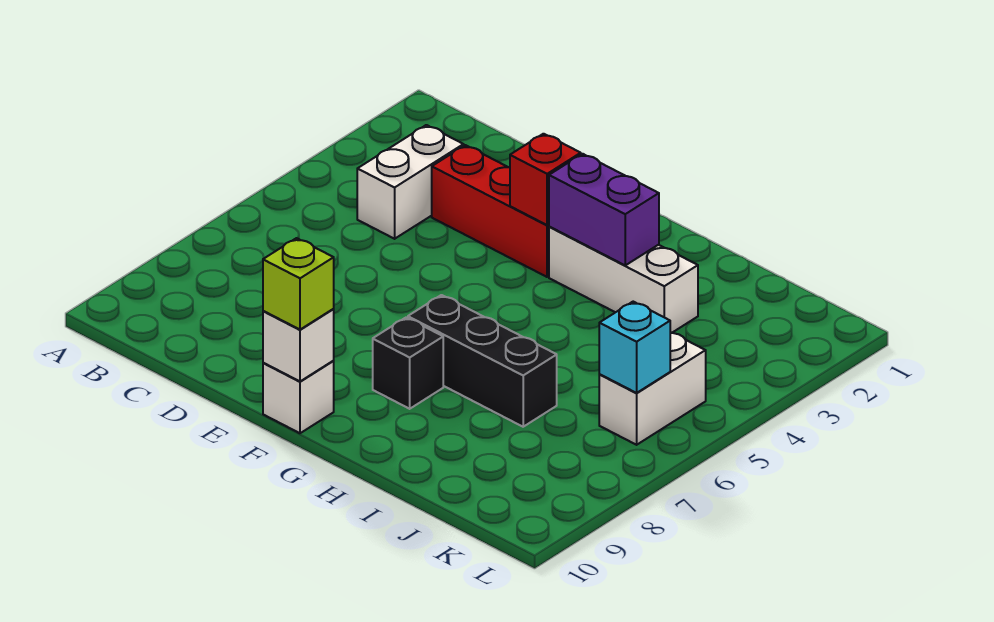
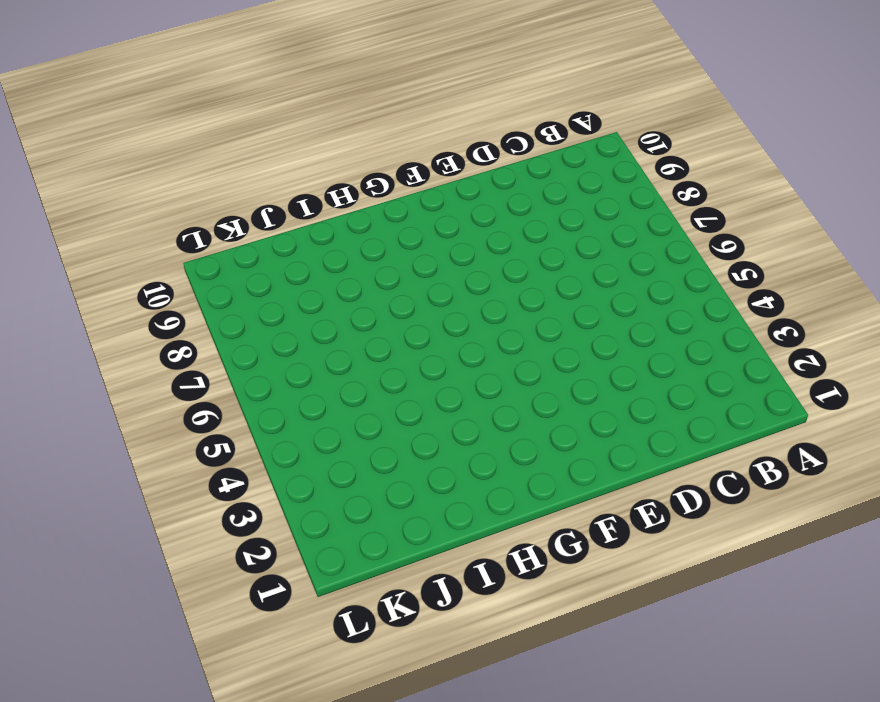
none -> white brick C3:C4 level 1
none -> red brick D3:F3 level 1
none -> white brick F10 level 1

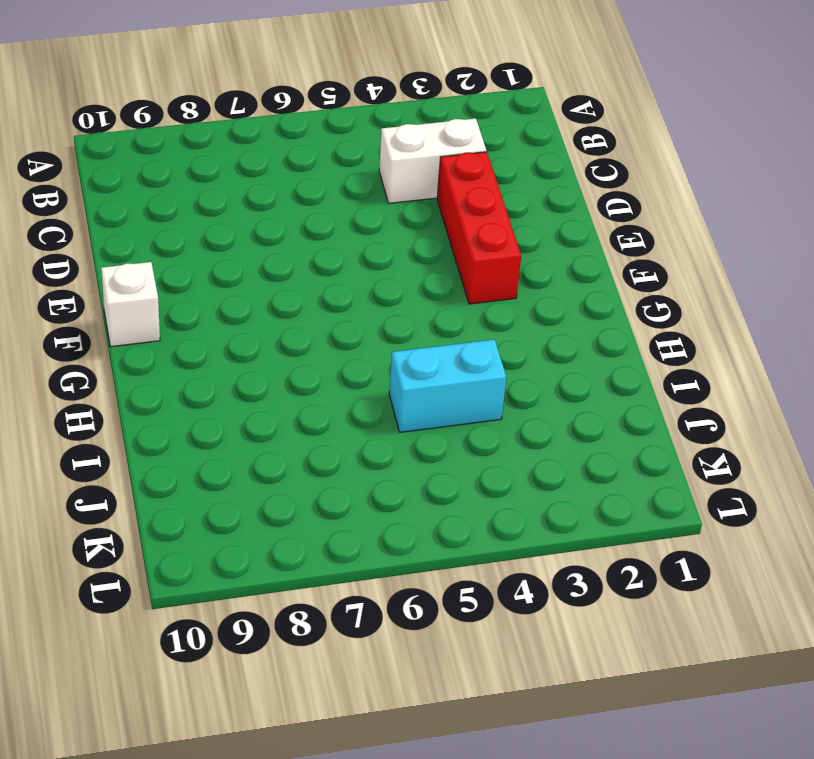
cyan brick I4:I5 level 1 -> none
none -> white brick G3:I3 level 1
none -> black brick G7:I7 level 1
none -> black brick G8 level 1

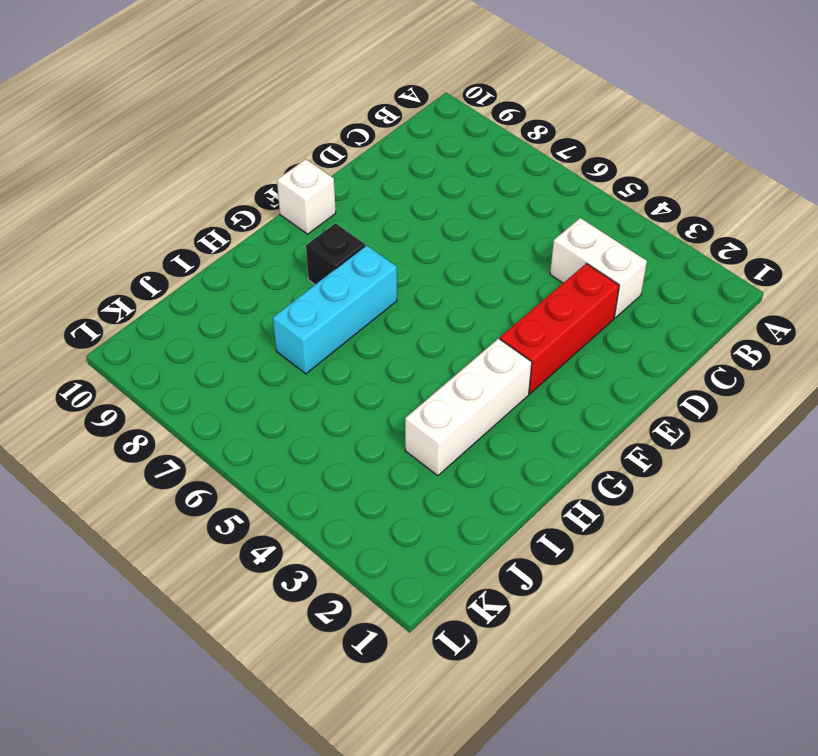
cyan brick G7:I7 level 1 -> black brick G7:I7 level 1
none -> white brick K5:K6 level 1
none -> red brick F3 level 2
none -> white brick F10 level 2

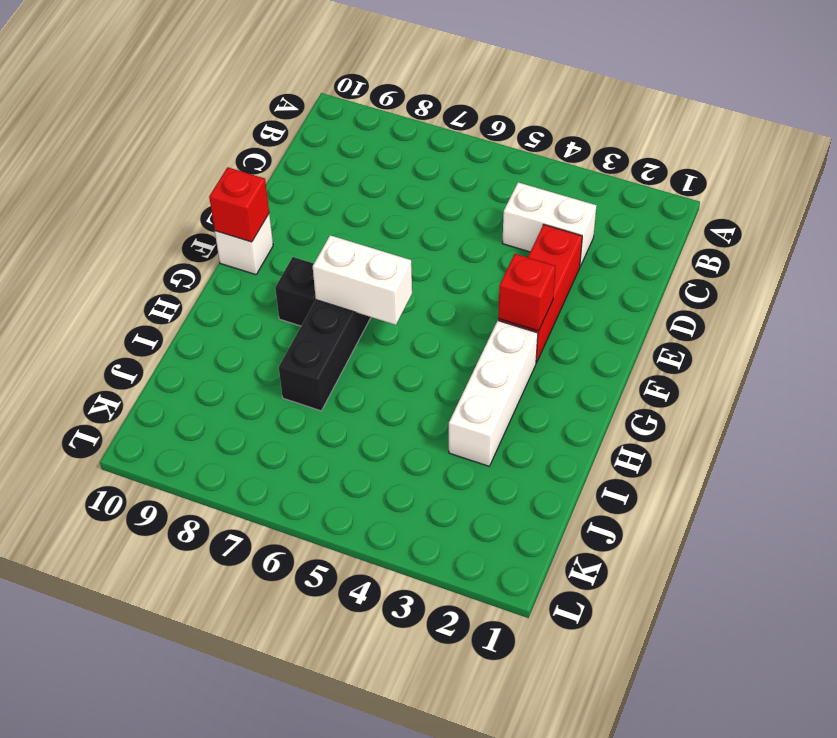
red brick F10 level 2 -> white brick F10 level 2
white brick G6:G7 level 2 -> white brick K5:K6 level 1
none -> purple brick G3:H3 level 2
none -> cyan brick K6 level 2
none -> lime brick F10 level 3

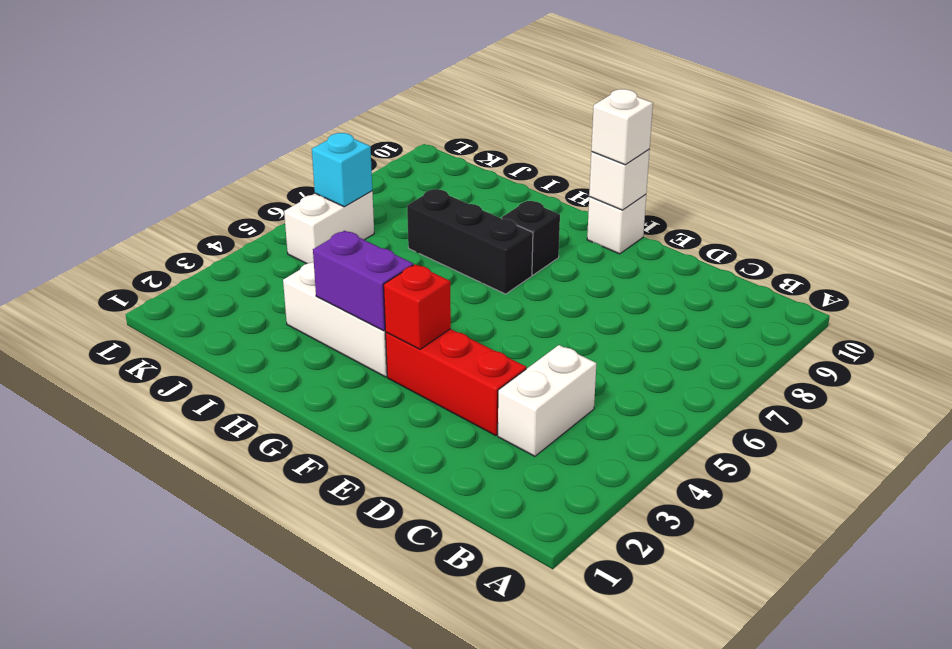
white brick F10 level 3 -> lime brick F10 level 3

